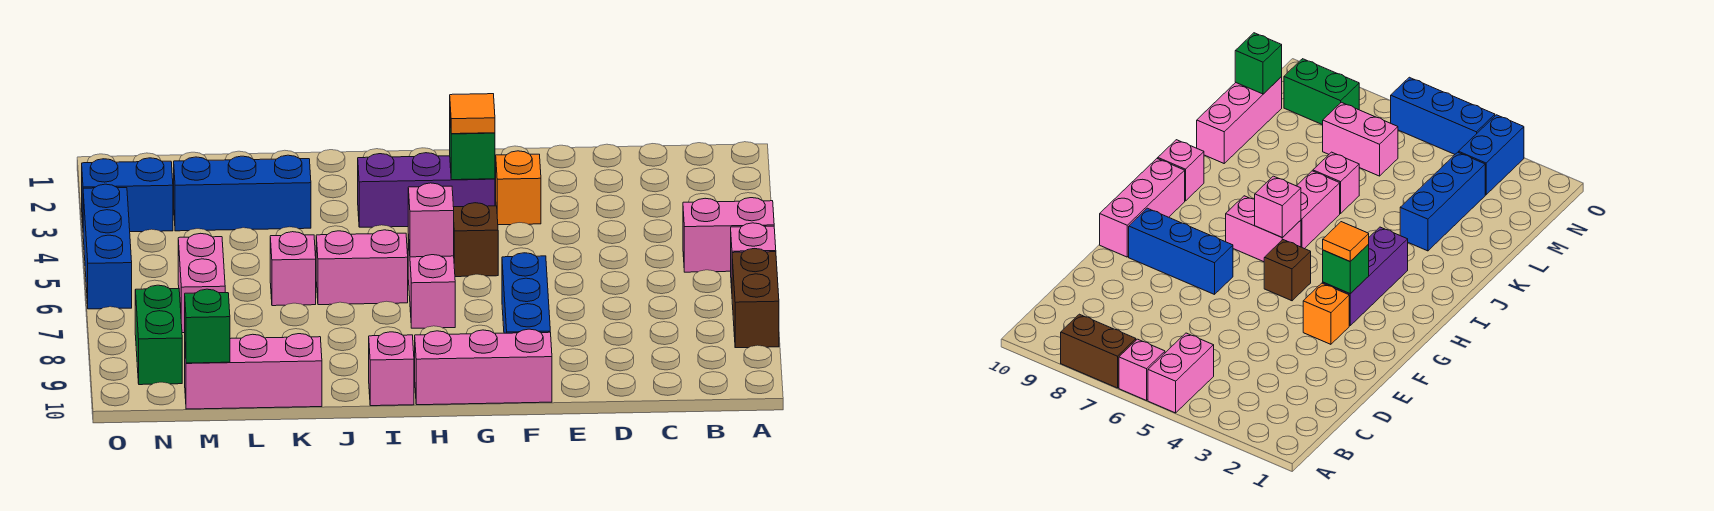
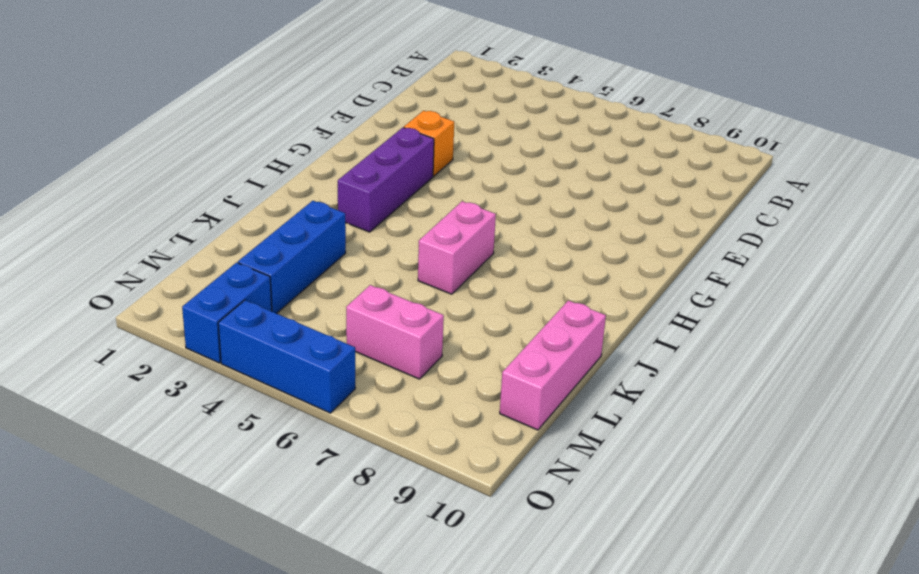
none -> pink brick A5:B5 level 1
none -> pink brick A6 level 1
none -> brown brick A7:A8 level 1

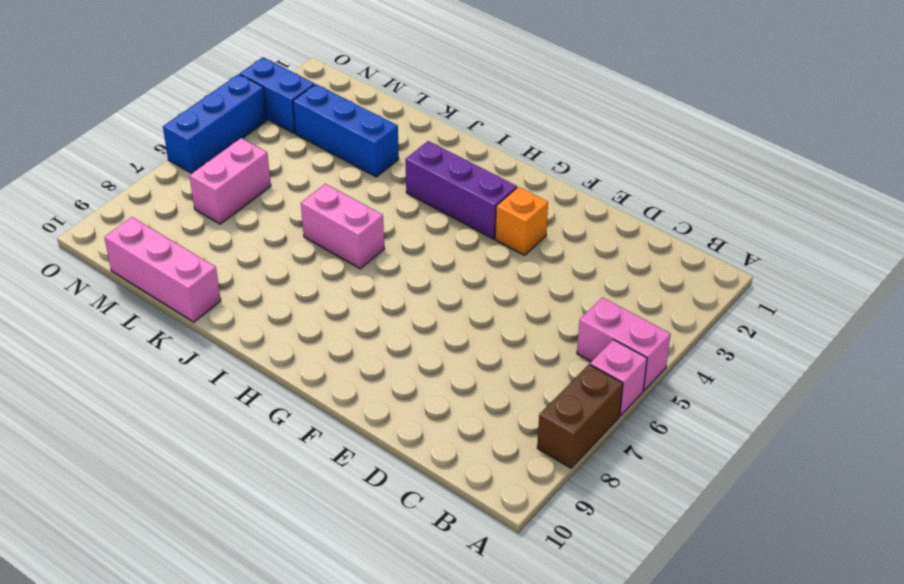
none -> blue brick F7:F9 level 1
none -> pink brick F10:H10 level 1
none -> brown brick G5 level 1

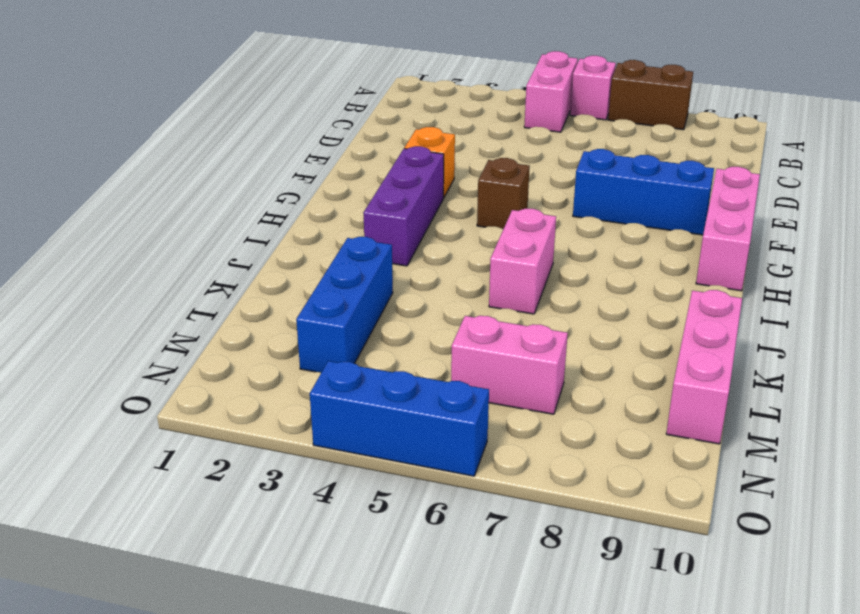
none -> pink brick H6:H7 level 1
none -> pink brick I10 level 1
none -> pink brick K6 level 1

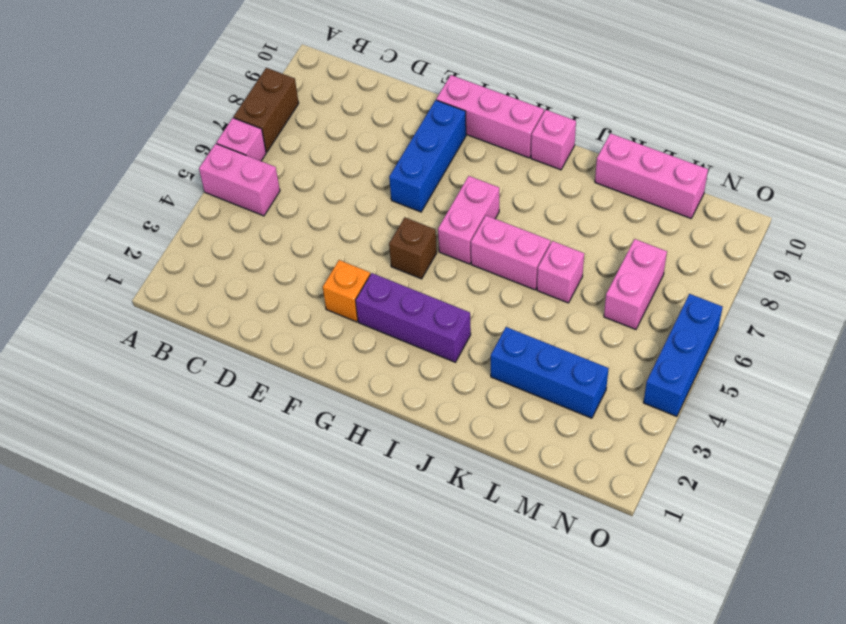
none -> blue brick N3:O3 level 1
none -> green brick N8:N9 level 1
none -> green brick G3 level 2

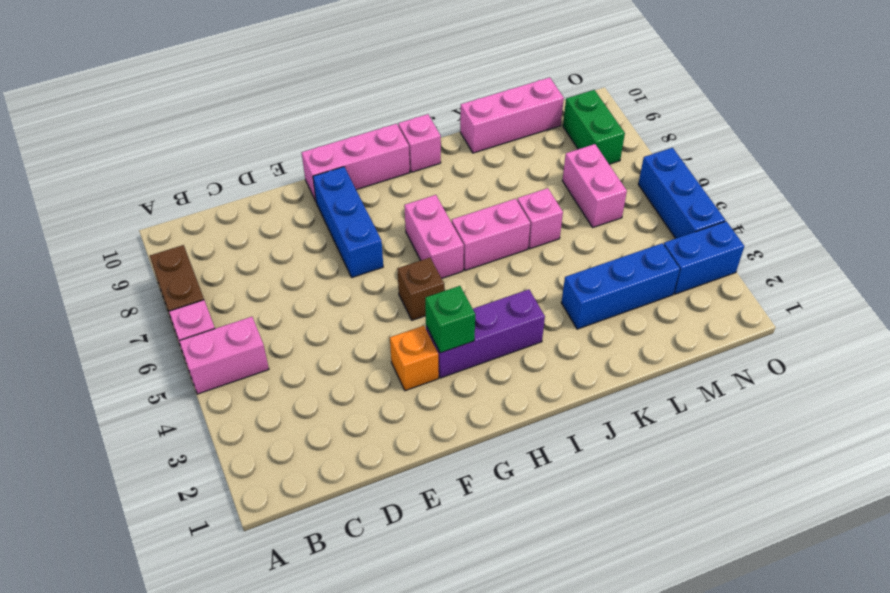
none -> pink brick H6 level 2
none -> green brick M10 level 2
none -> orange tile G3 level 3

